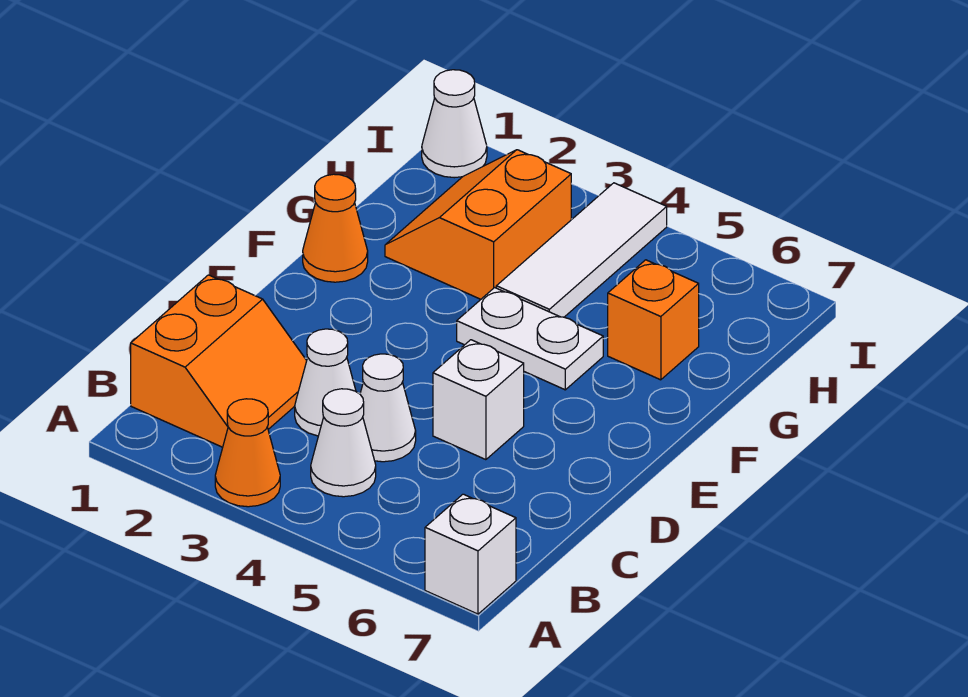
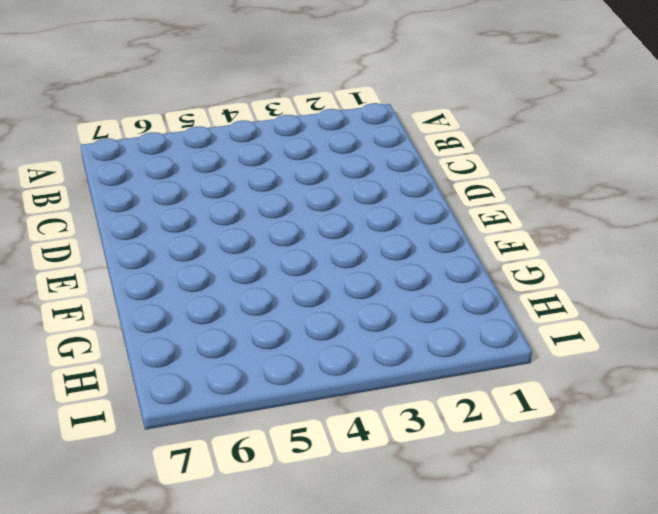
none -> orange cone A3 level 1
none -> white brick A7 level 1
none -> orange slope B1:C2 level 1 top 1

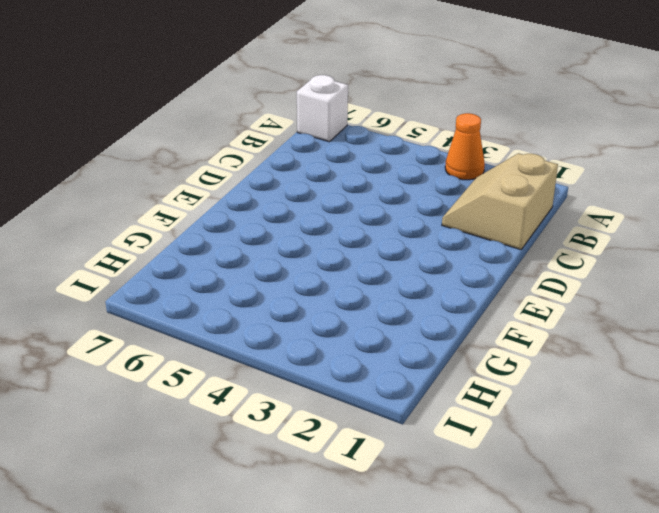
tan slope B1:C2 level 1 top 1 -> orange slope B1:C2 level 1 top 1
none -> white cone B4 level 1
none -> white cone C3 level 1
none -> white cone C4 level 1

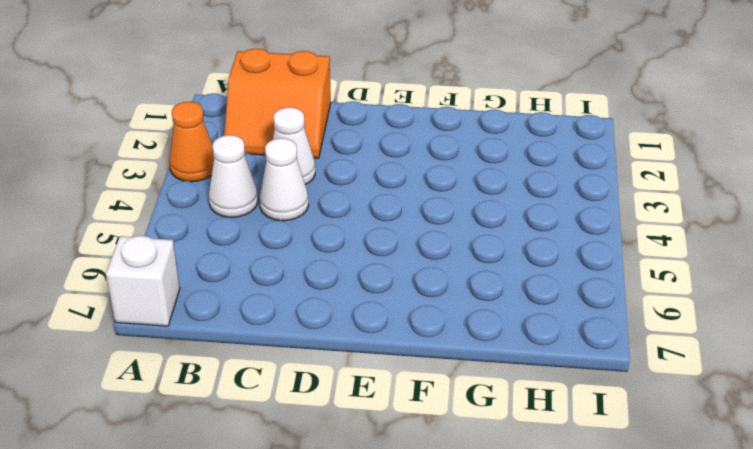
none -> white brick D5 level 1
none -> orange cone F1 level 1
none -> white plate F4:F5 level 1

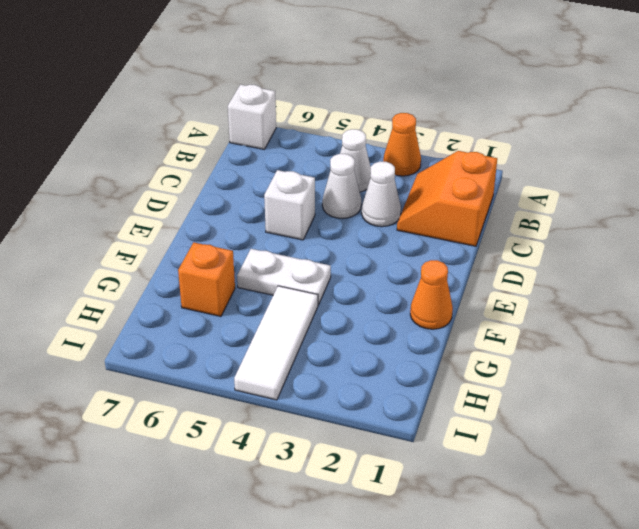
none -> orange slope G2:H3 level 1 top 3
none -> white cone I1 level 1

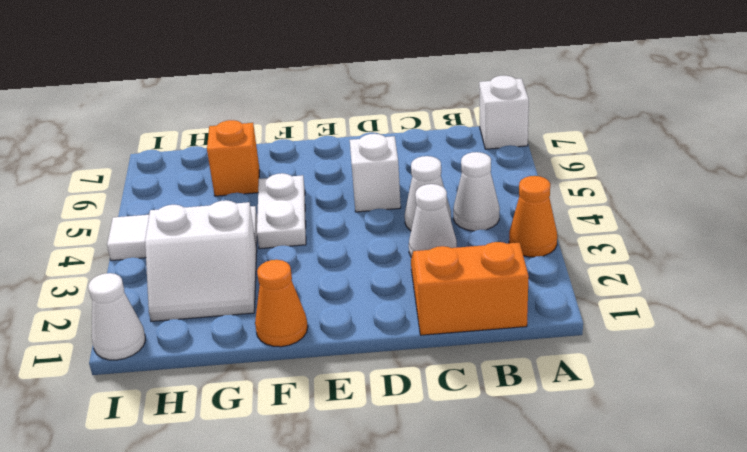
white slope G2:H3 level 1 top 3 -> orange slope G2:H3 level 1 top 3

